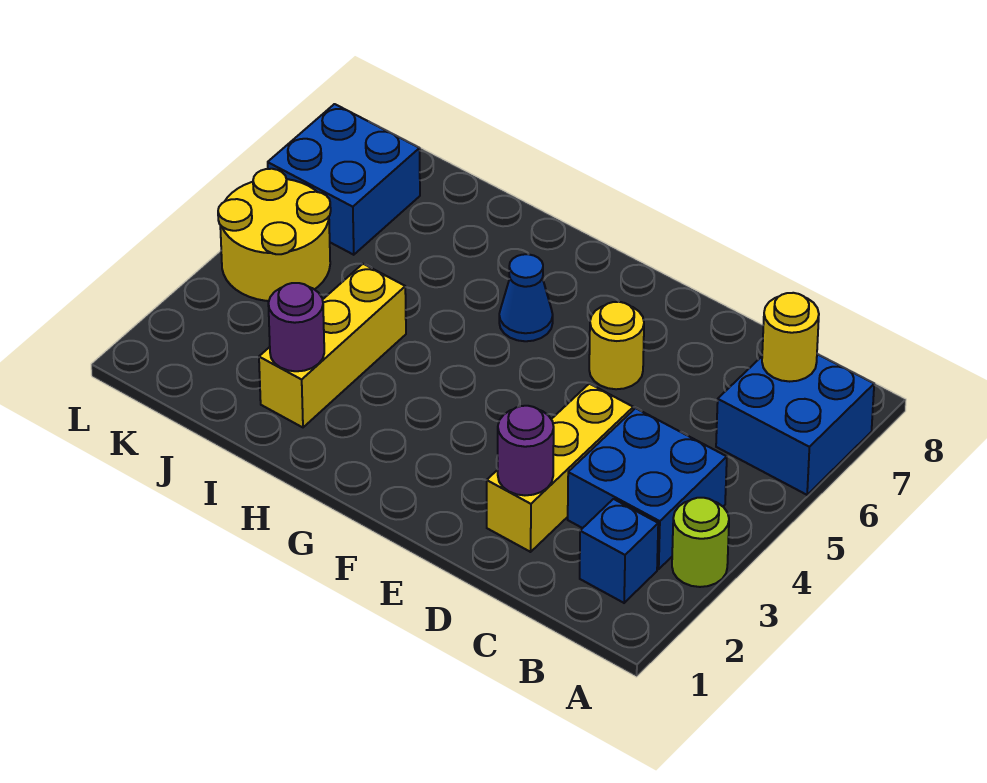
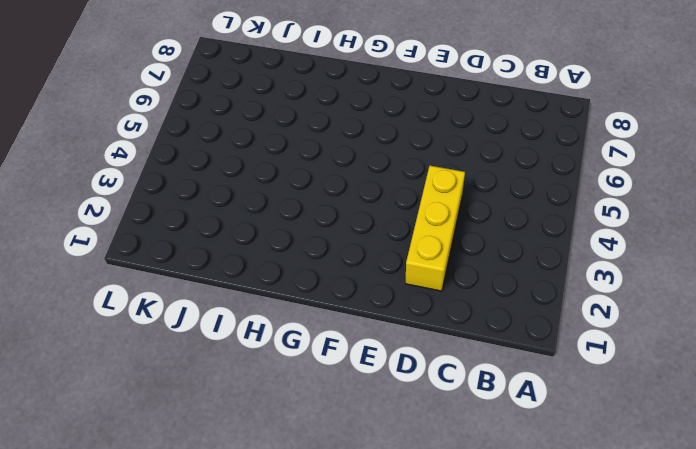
none -> lime round brick A3 level 1
none -> blue brick A6:B7 level 1
none -> blue brick B2 level 1

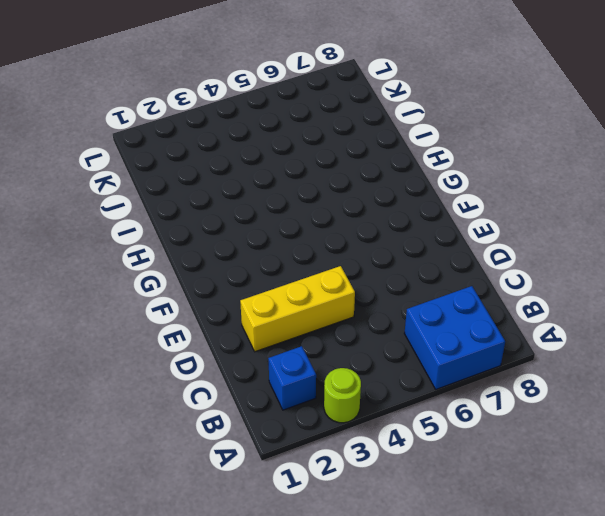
none -> blue brick B3:C4 level 1
none -> yellow round brick E6 level 1
none -> blue cone G6 level 1

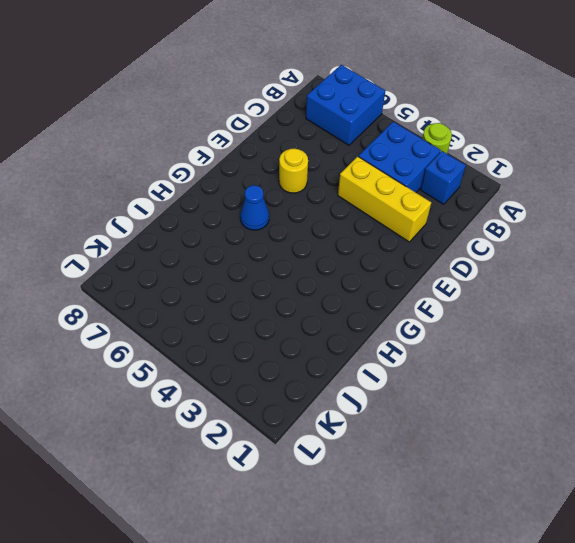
none -> yellow brick I2:I4 level 1
none -> yellow round brick K4:L5 level 1
none -> blue brick K6:L7 level 1

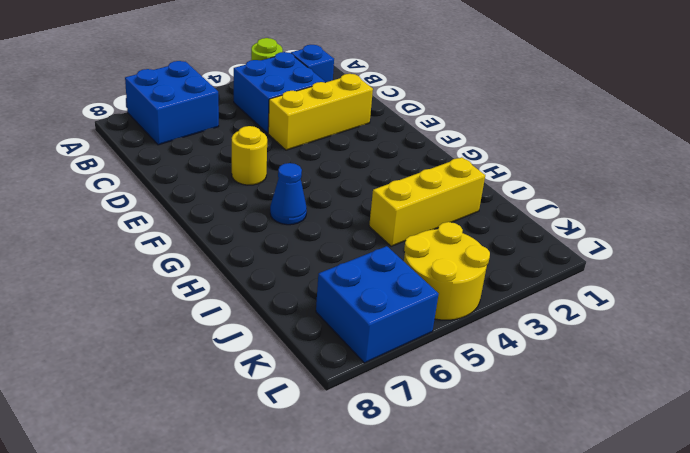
none -> yellow round brick B7 level 2
none -> purple round brick D2 level 2
none -> purple round brick I2 level 2

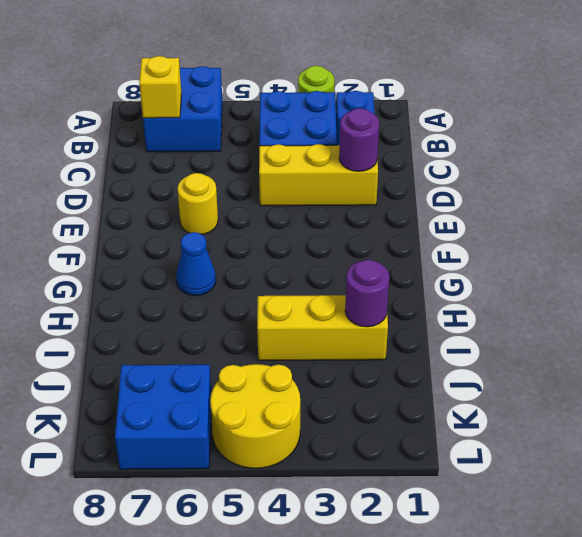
yellow brick B7 level 2 -> yellow round brick B7 level 2

